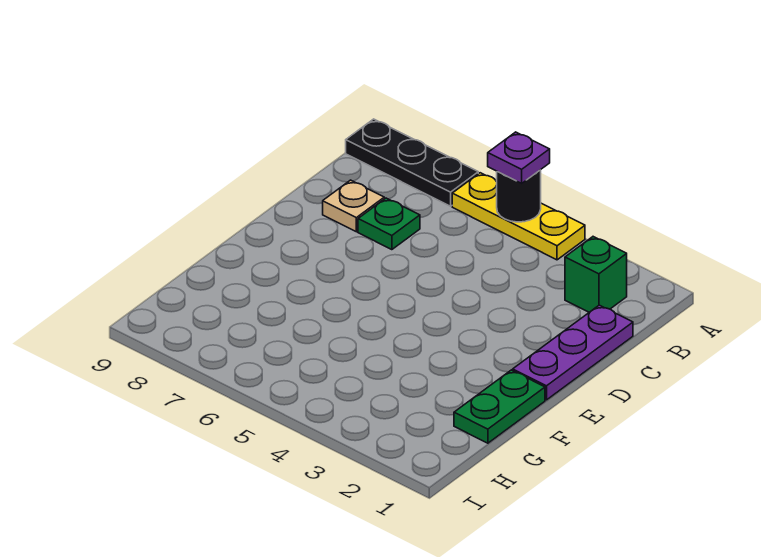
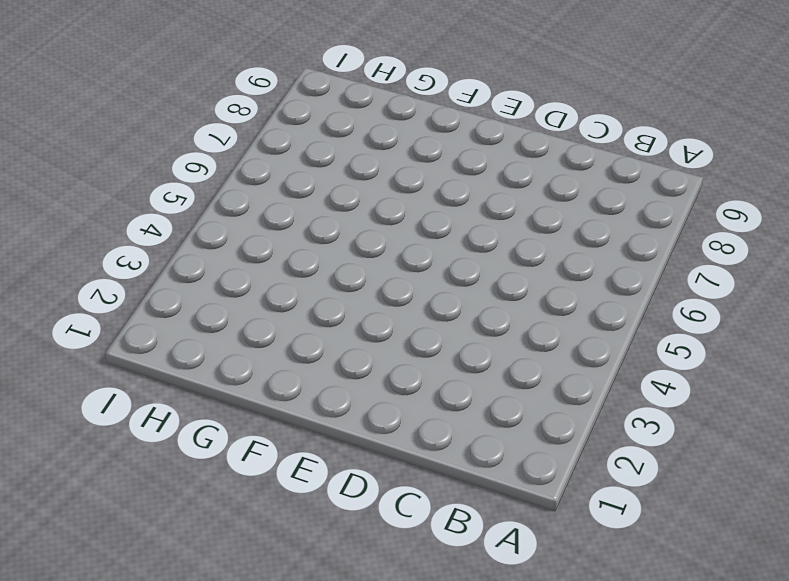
none -> yellow plate A4:A6 level 1
none -> black plate A7:A9 level 1

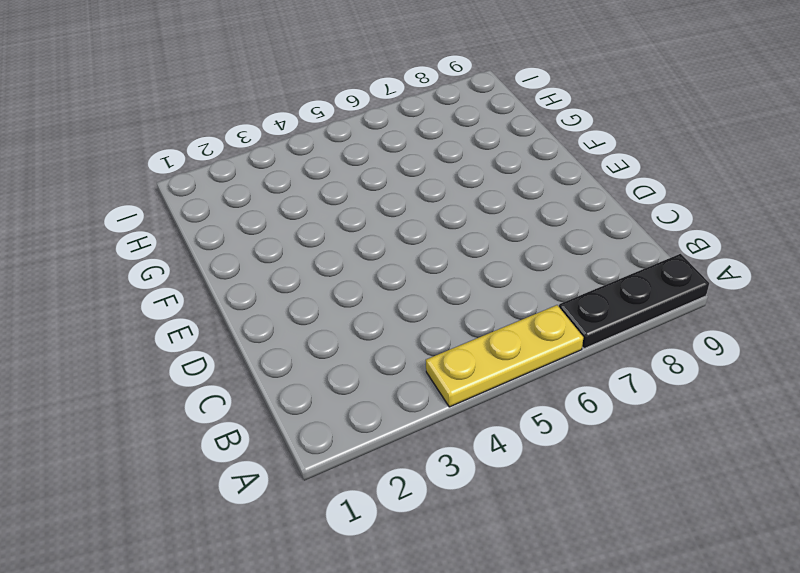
none -> green brick B2 level 1
none -> purple plate C1:E1 level 1

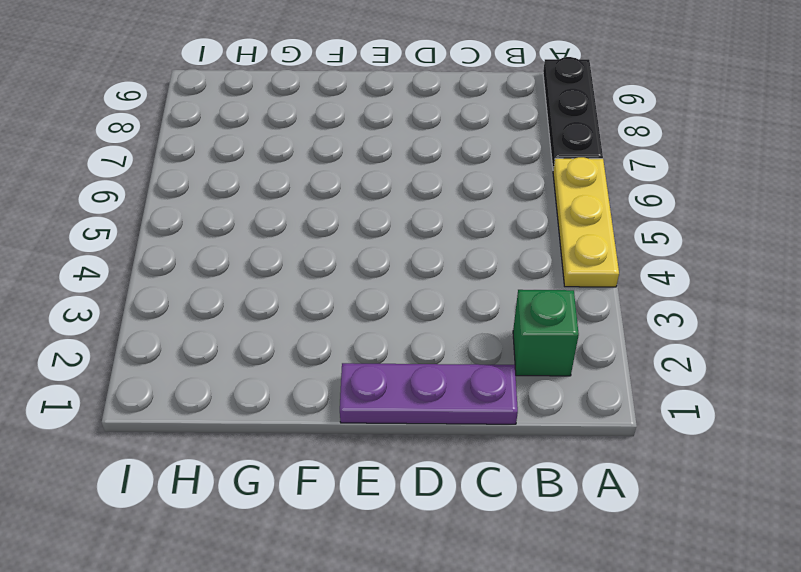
none -> green plate C7 level 1
none -> tan plate C8 level 1

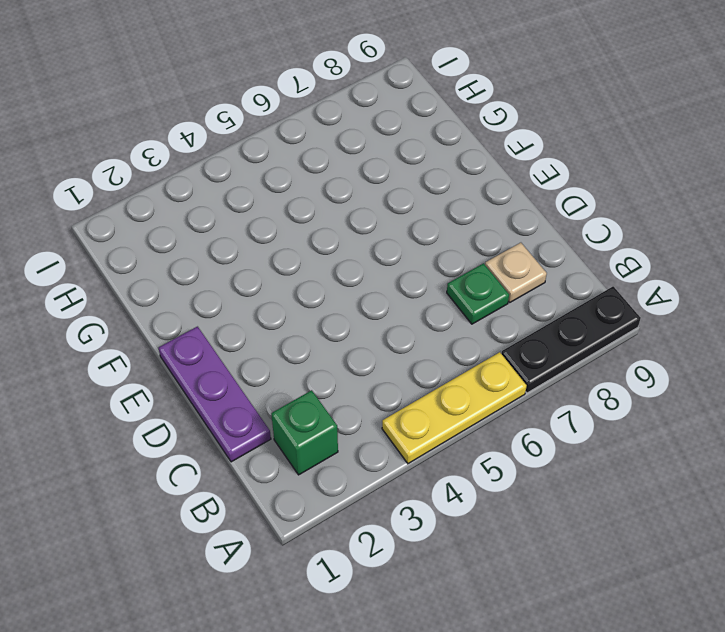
none -> green plate F1:G1 level 1
none -> black round brick A5 level 2

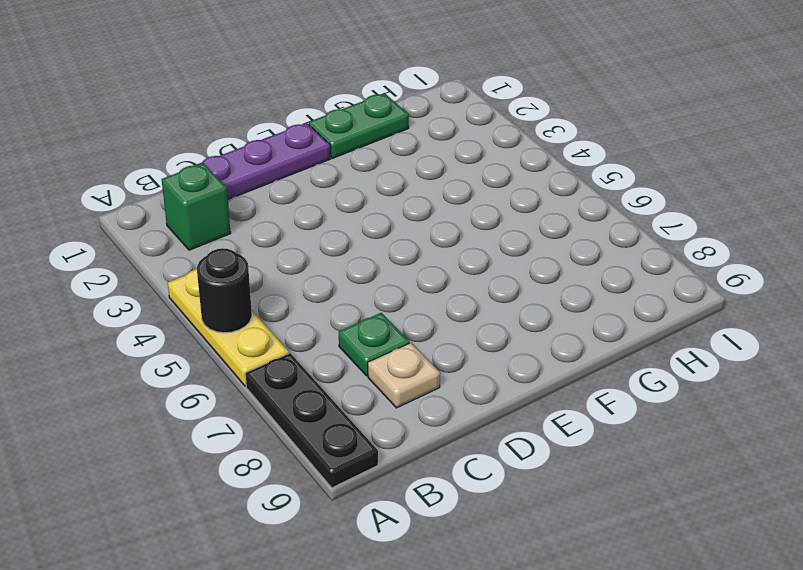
none -> purple plate A5 level 3

